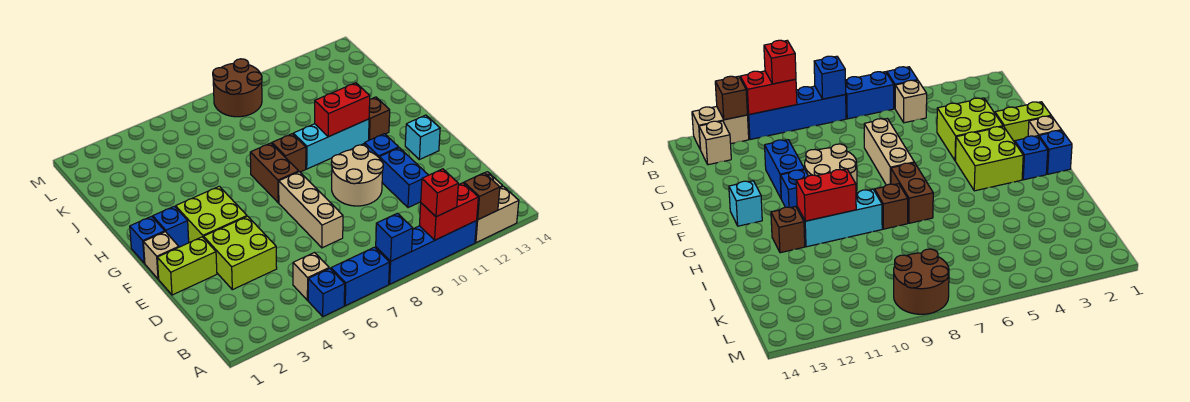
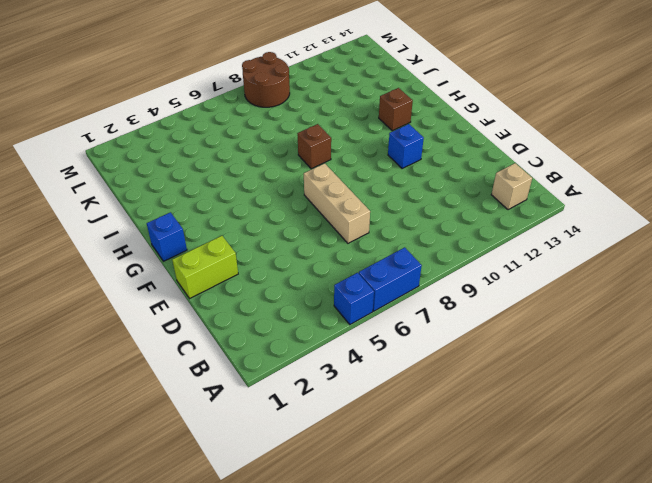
none -> blue brick A8:A11 level 1
none -> tan brick A12:A13 level 1
none -> tan brick B5 level 1

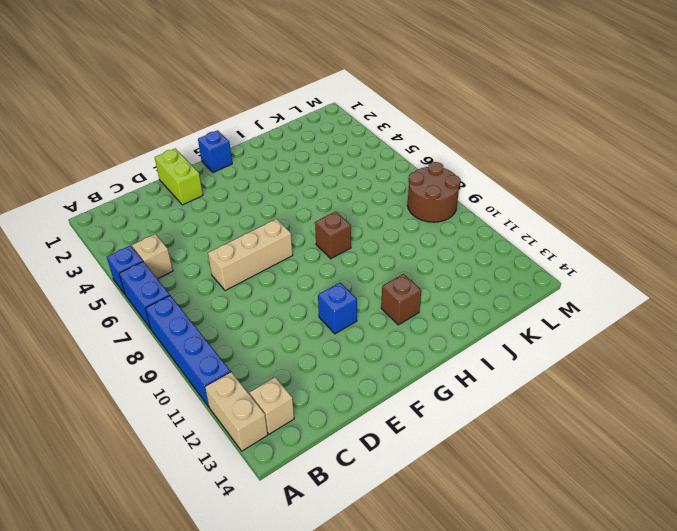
none -> lime brick D3:E4 level 1
none -> blue brick D11:E11 level 1
none -> tan round brick E9:F10 level 1

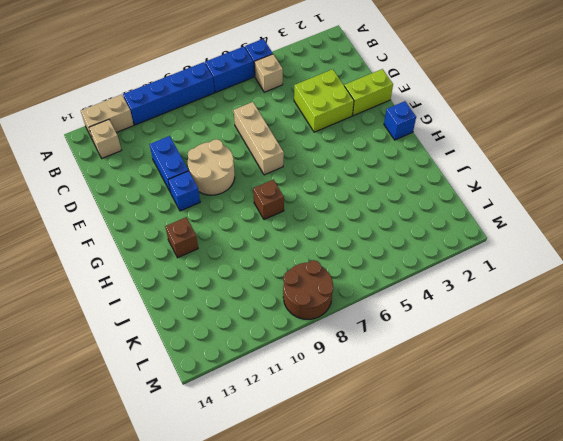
none -> tan brick F1 level 1
none -> lime brick F3:G4 level 1
none -> cyan brick F13 level 1

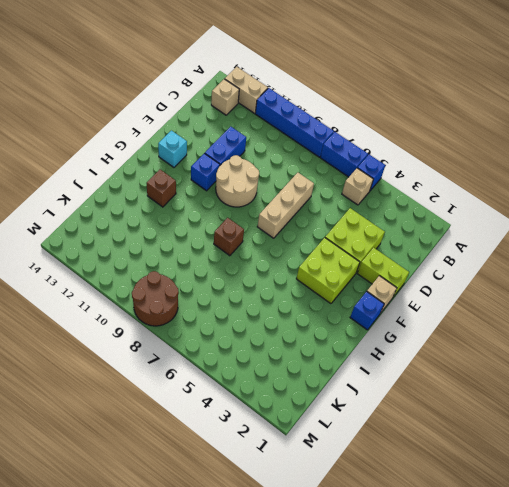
none -> blue brick G2 level 1
none -> brown brick G7:H7 level 1
none -> cyan brick H9:H11 level 1

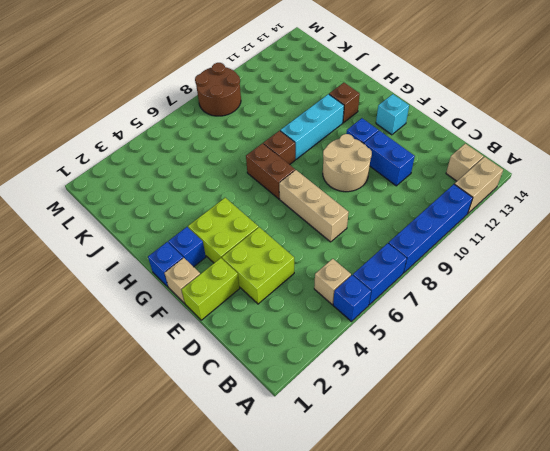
none -> blue brick A8 level 2
none -> red brick A10:A11 level 2
none -> brown brick A12 level 2

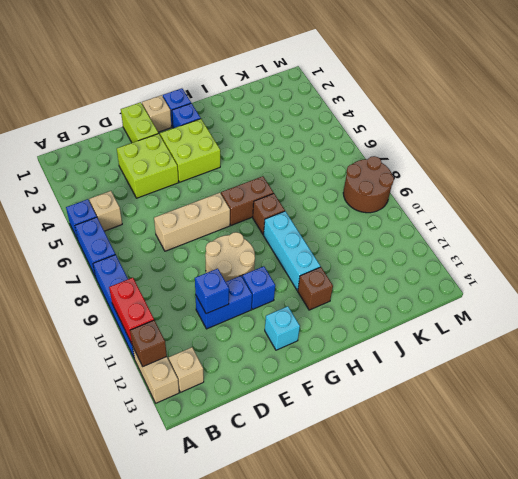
blue brick D11 level 2 -> blue brick A8 level 2
none -> red brick H10:H11 level 2
none -> red brick A10 level 3

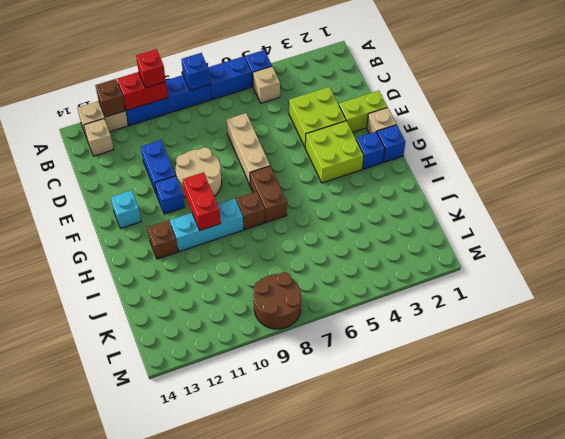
red brick G10:H10 level 2 -> red brick H10:H11 level 2

